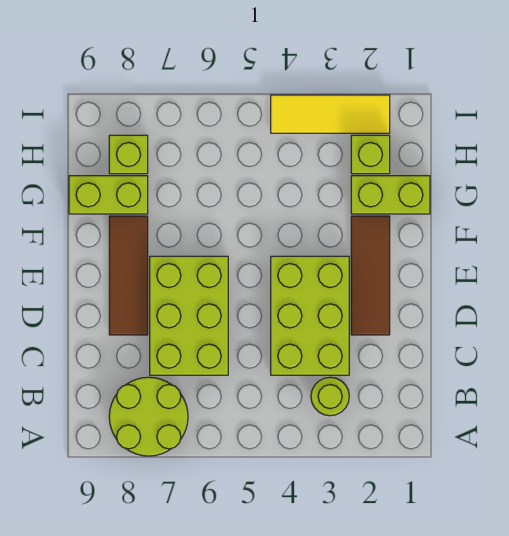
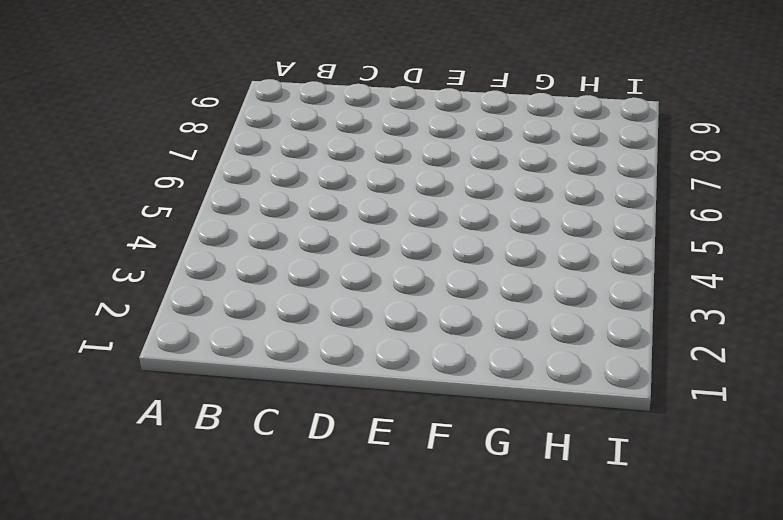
none -> lime round brick A7:B8 level 1
none -> lime round brick B3 level 1

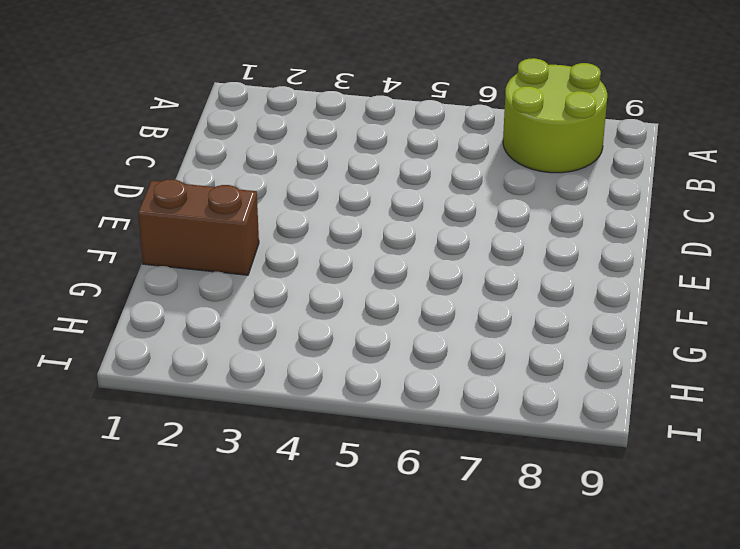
brown brick F1:F2 level 1 -> brown tile D2:F2 level 1
none -> lime round brick B3 level 1
none -> lime brick C3:E4 level 1

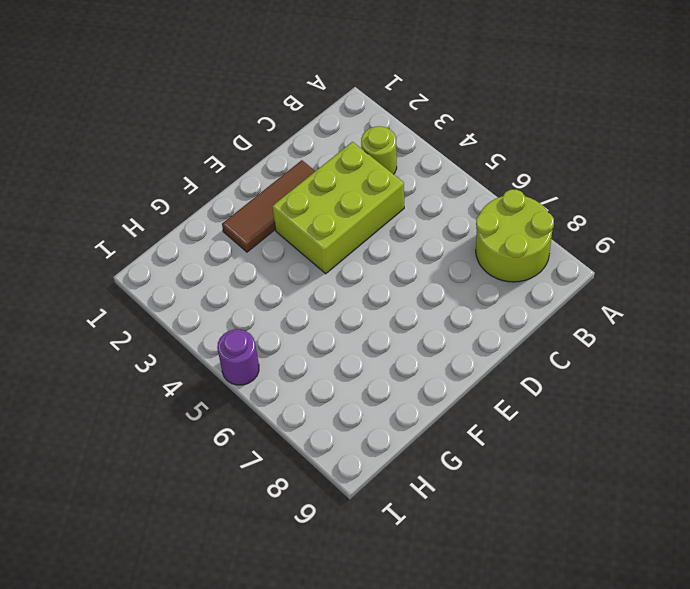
purple round brick I5 level 1 -> none
none -> lime brick C6:E7 level 1
none -> brown tile D8:F8 level 1

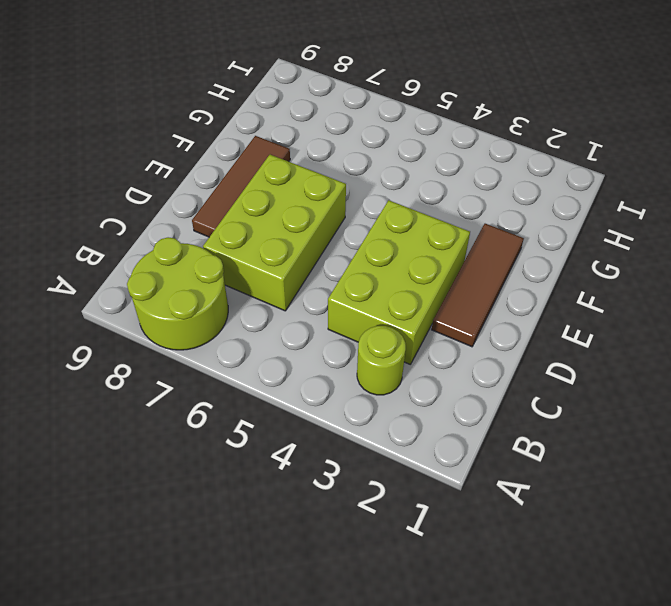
none -> lime brick G1:G2 level 1
none -> lime brick G8:G9 level 1

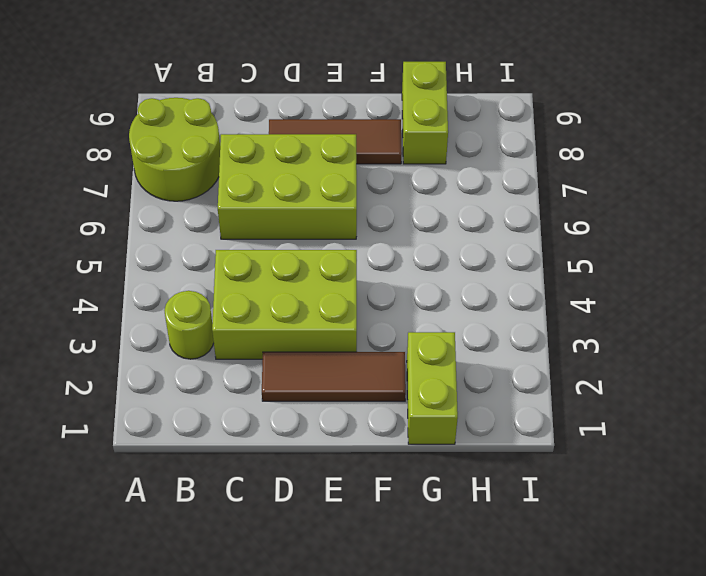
none -> lime brick H2 level 1
none -> lime brick H8 level 1

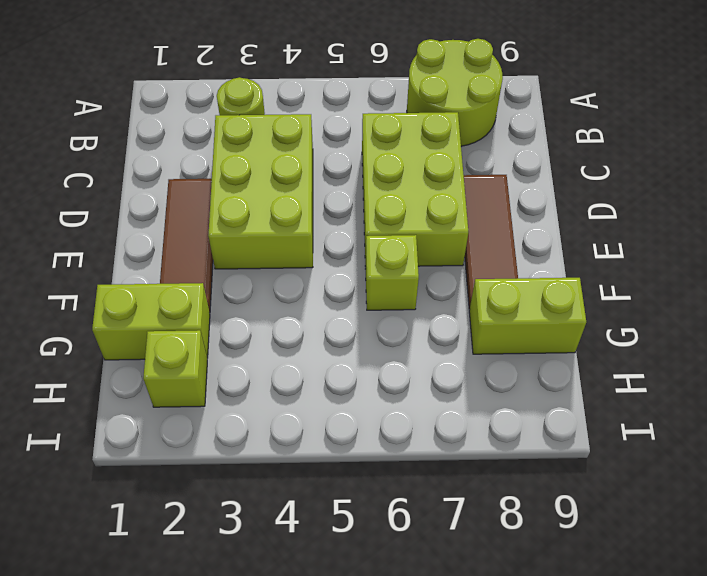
lime brick F6 level 1 -> lime brick H8 level 1
none -> yellow tile I2:I4 level 1

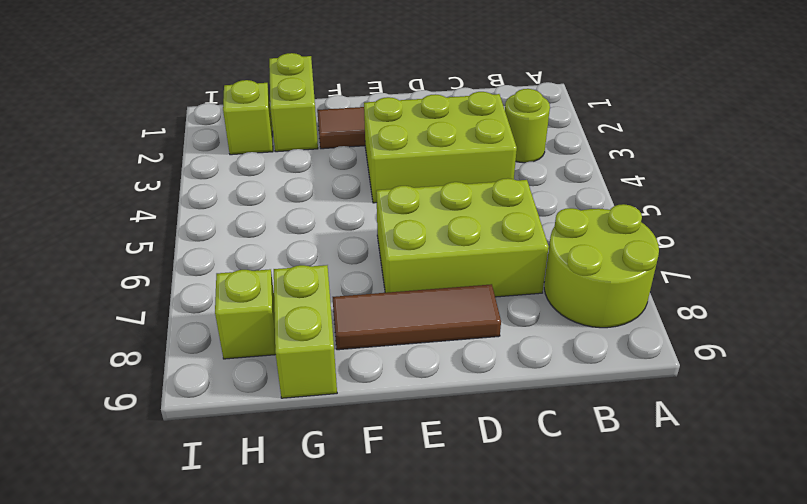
none -> yellow tile I2:I4 level 1

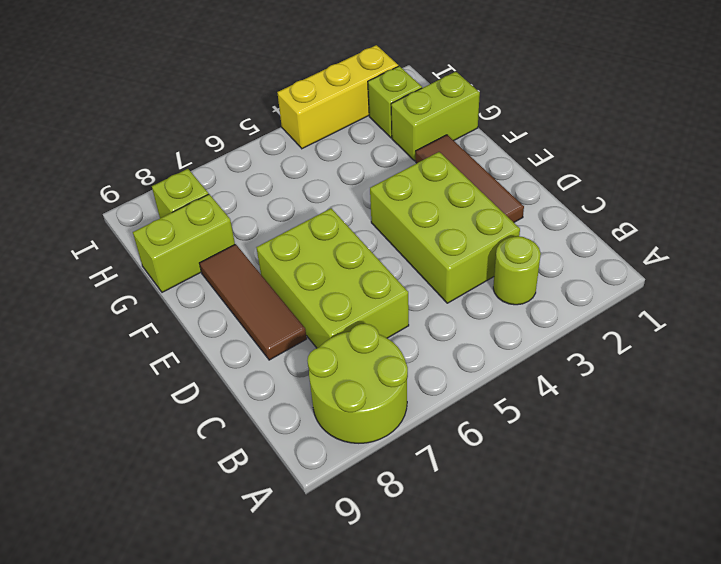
yellow brick I2:I4 level 1 -> yellow tile I2:I4 level 1

